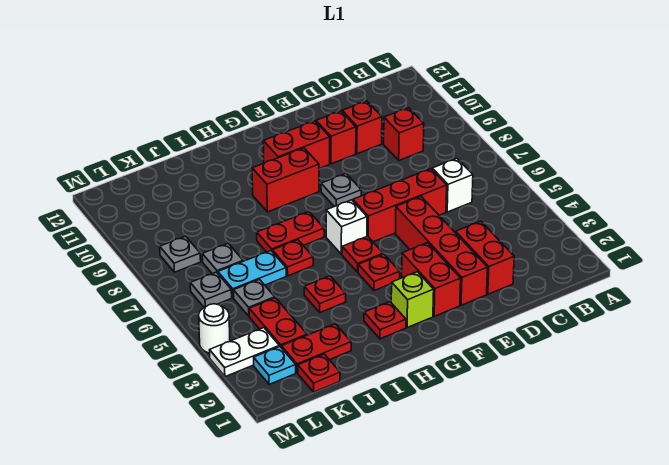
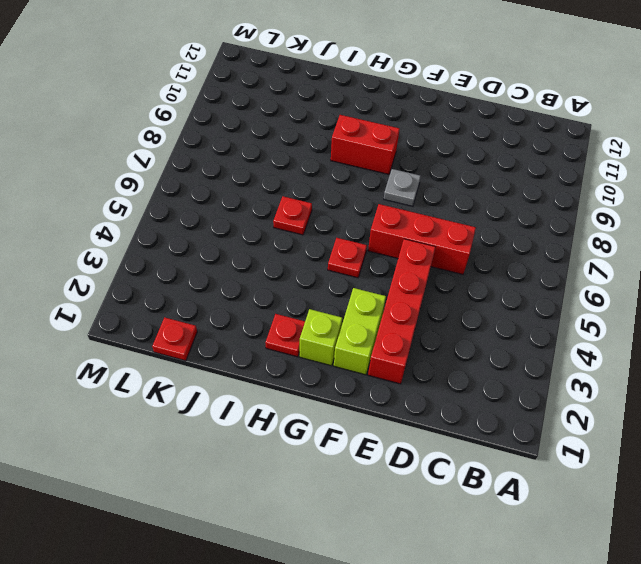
lime brick F2:F3 level 1 -> red brick F2:F3 level 1
none -> white brick C6 level 1
none -> red brick C9 level 1
none -> red brick D2:D3 level 1
none -> red brick D10 level 1

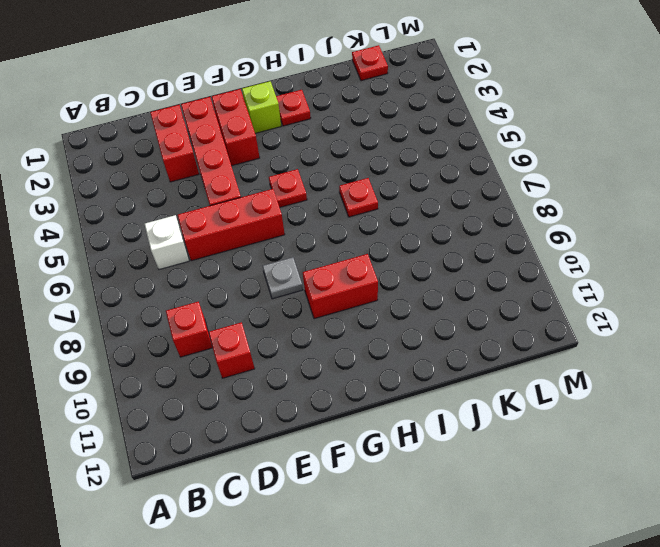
none -> red brick E10 level 1
none -> red brick F10:G10 level 1
none -> red plate G4 level 1
none -> white brick G6 level 1

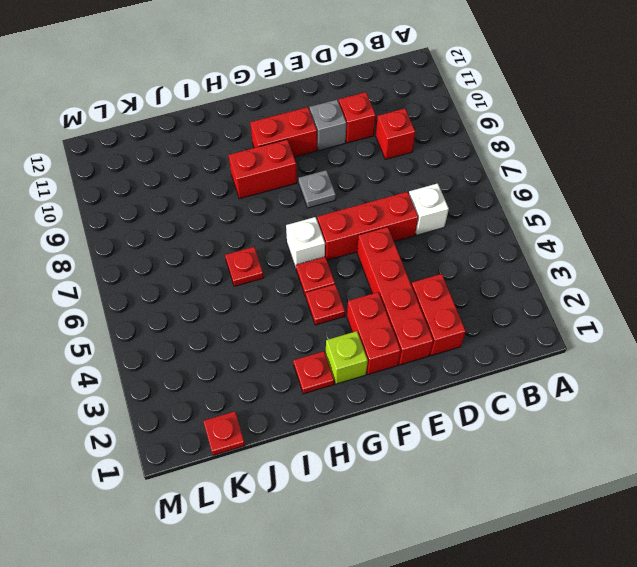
grey brick E10 level 1 -> red brick E10 level 1
none -> red plate H7:I7 level 1
none -> red plate I4 level 1
none -> red plate J2:K2 level 1
none -> cyan plate J6:K6 level 1

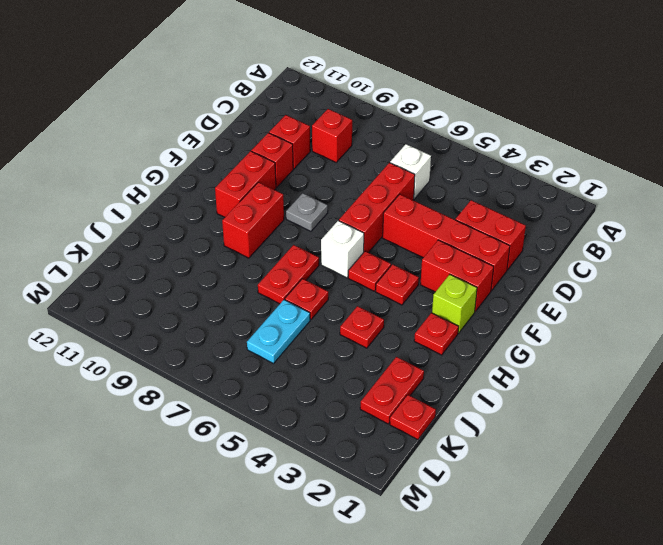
none -> red plate K3:K4 level 1
none -> grey plate K5 level 1
none -> grey plate K7 level 1
none -> cyan plate L2 level 1

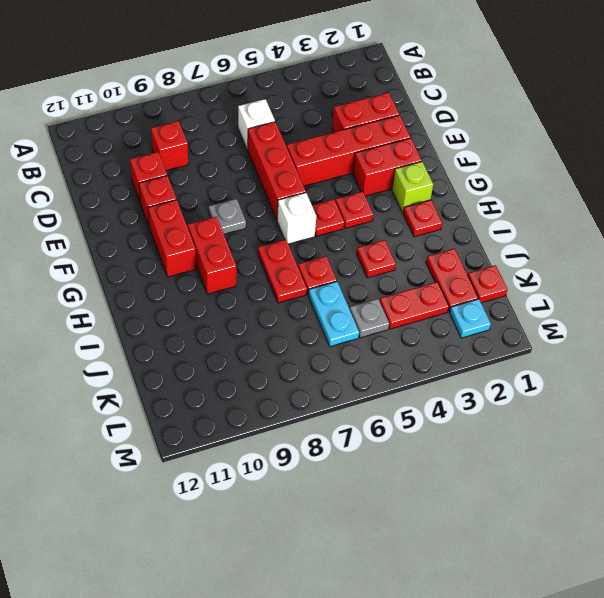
none -> grey plate K7 level 1
none -> white plate L3:M3 level 1
none -> grey plate L6 level 1
none -> grey plate L8 level 1

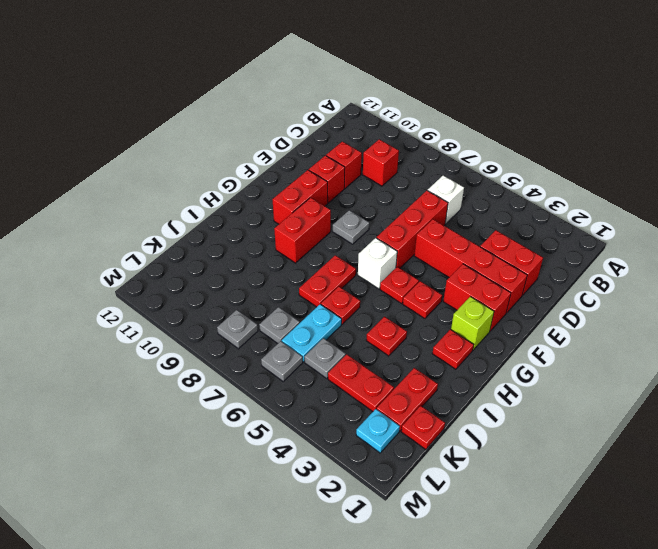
none -> white plate L3:M3 level 1
none -> white round brick M4 level 1

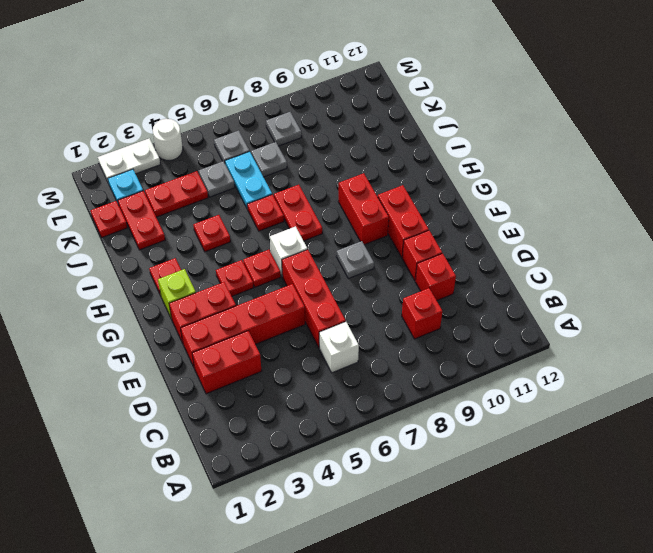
white plate M2:M3 level 1 -> white plate L3:M3 level 1

